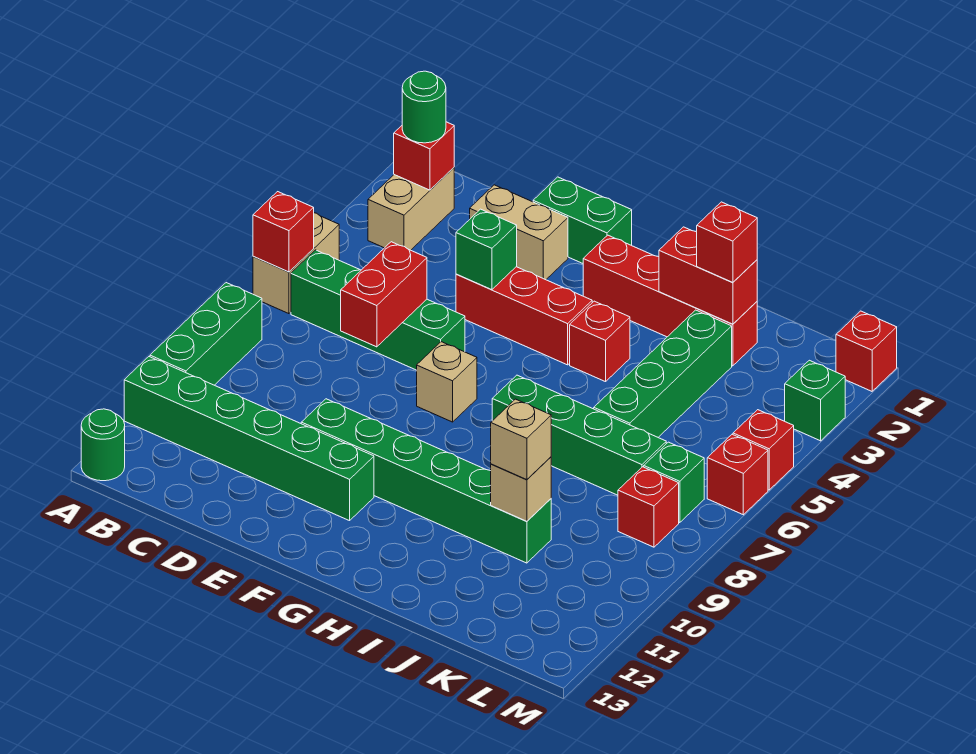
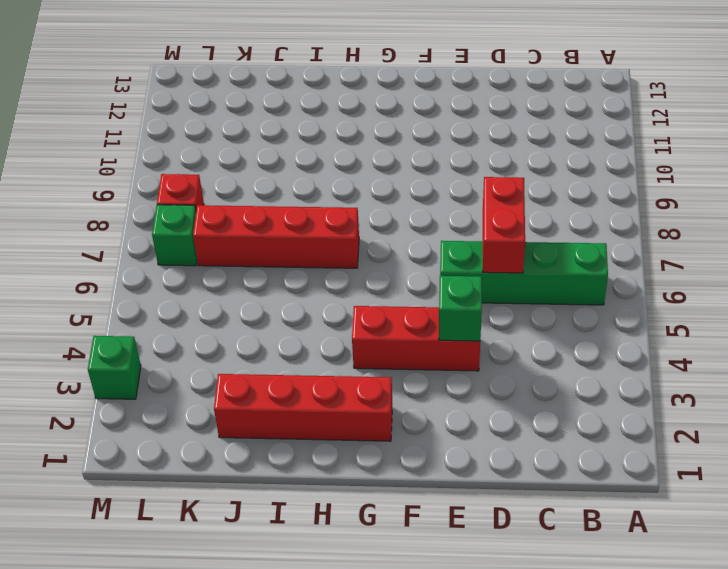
red brick H7:K7 level 1 -> green brick H7:K7 level 1
none -> tan brick A5:A6 level 1
none -> green brick A8:A10 level 1
none -> green brick A11:F11 level 1
none -> green round brick A13 level 1

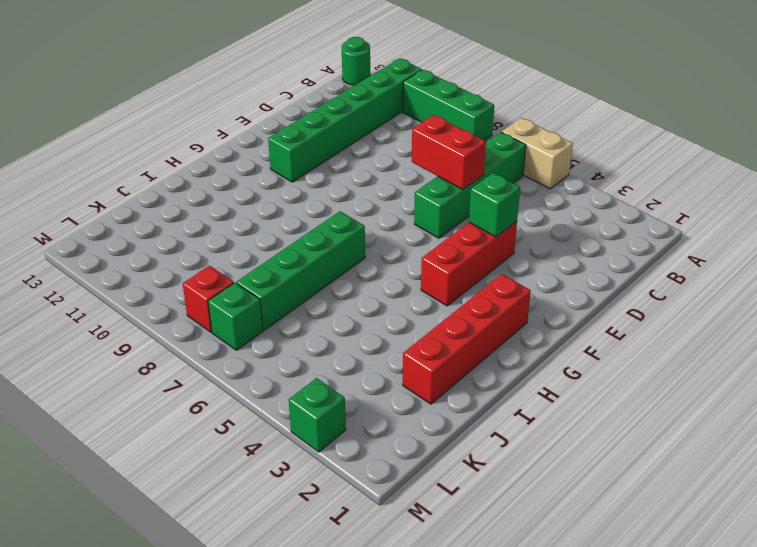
none -> tan brick B2:B3 level 1
none -> tan brick D2:E2 level 1
none -> green brick E1:F1 level 1
none -> green brick E10:J10 level 1

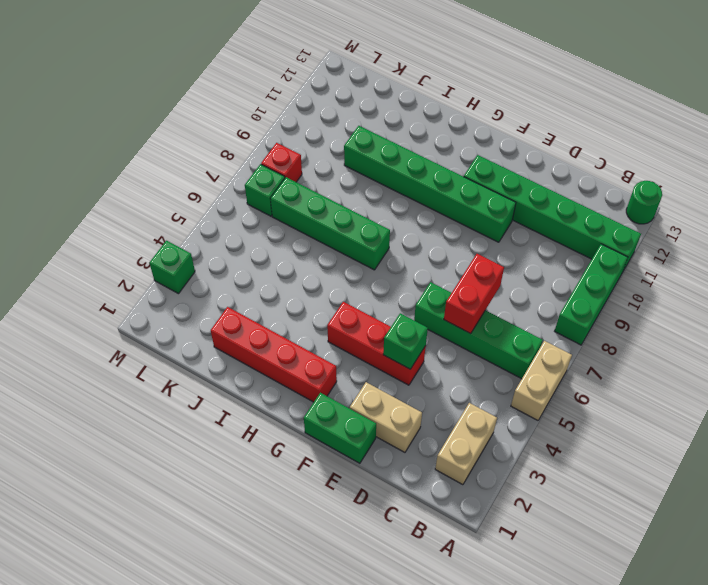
none -> tan brick F7 level 1
none -> red brick H4 level 1
none -> green brick J3:J6 level 1
none -> red brick M1 level 1

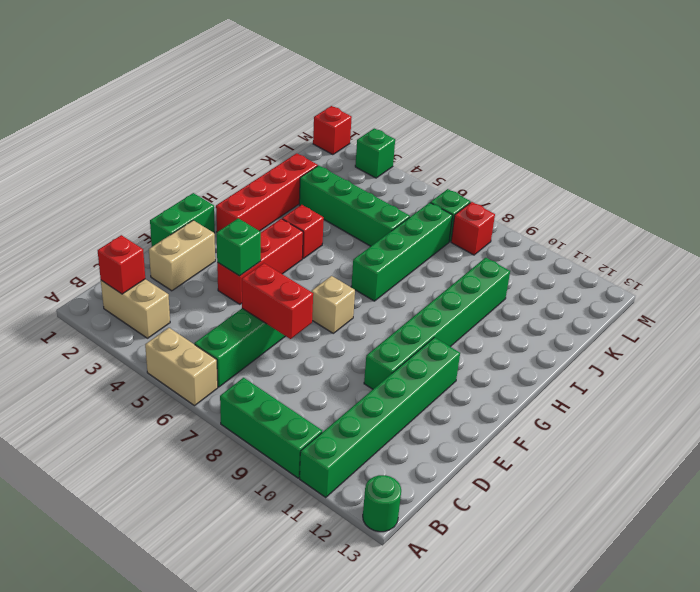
none -> red brick M5 level 1
none -> red brick M6 level 1
none -> red brick A6 level 2
none -> red brick I2:J2 level 2

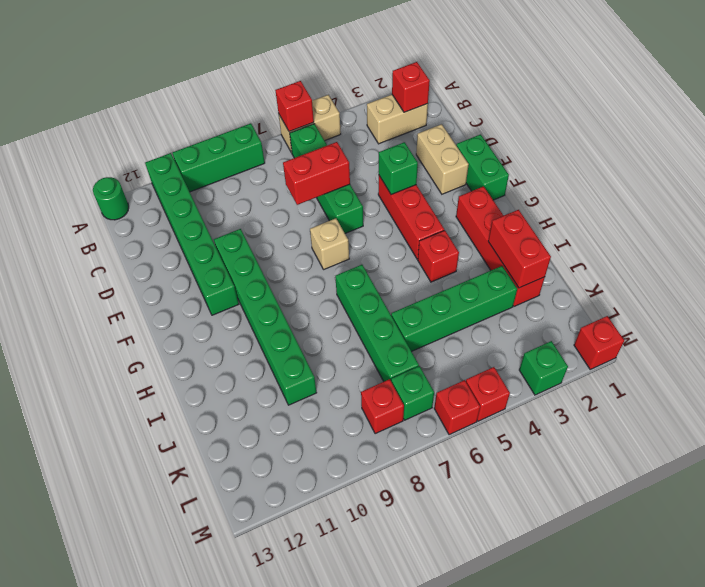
none -> tan brick J10 level 2
none -> green round brick B2 level 3
none -> red brick J2 level 3
none -> tan brick J10 level 3

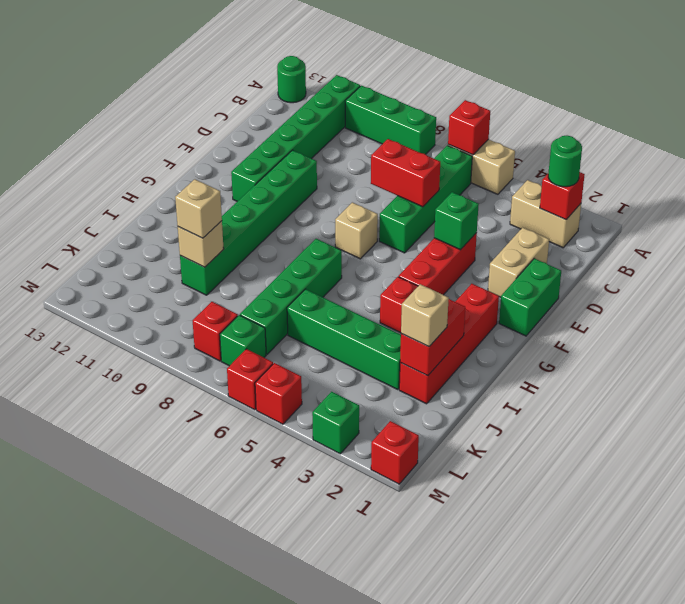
tan brick J2 level 3 -> red brick J2 level 3

